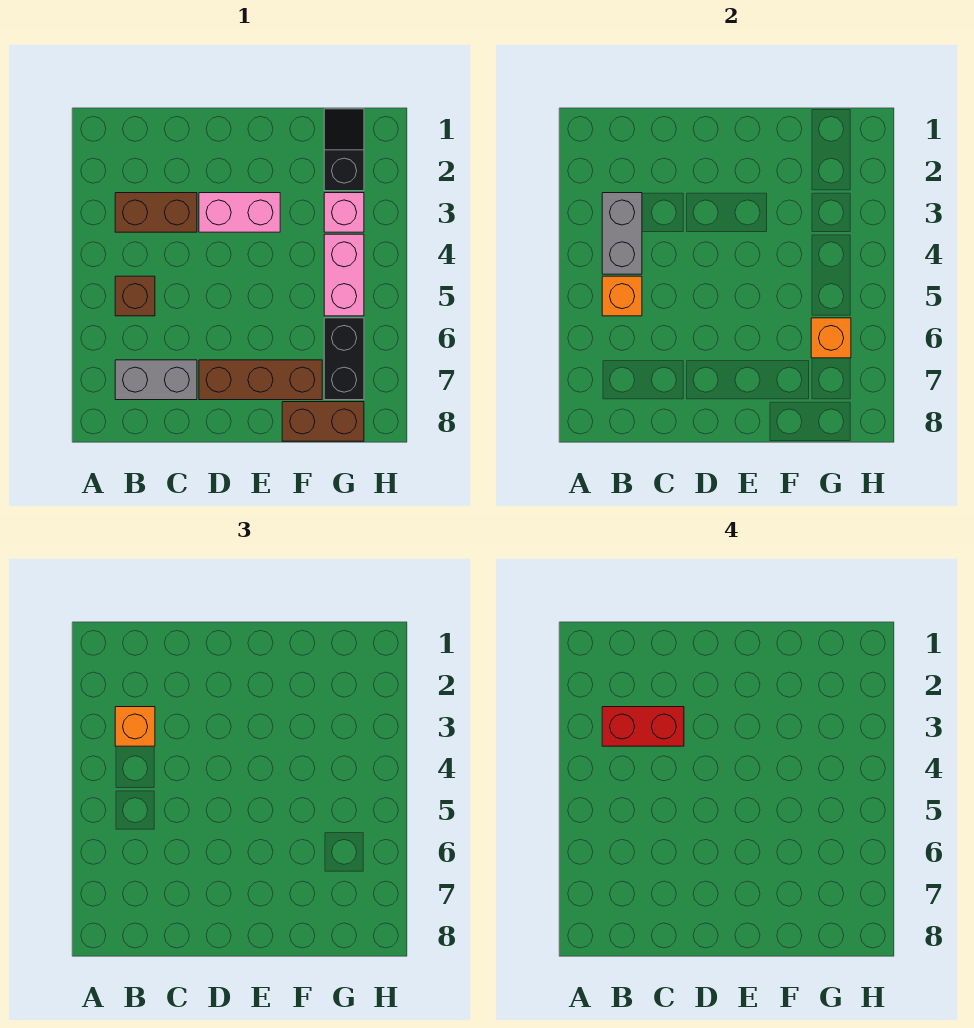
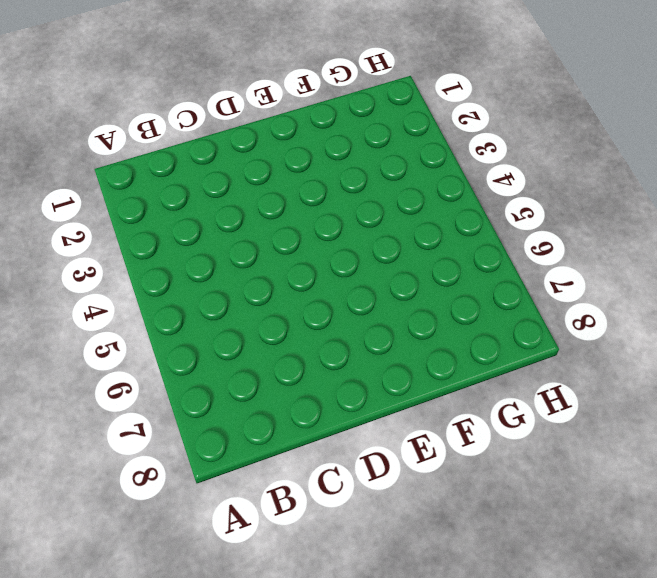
none -> brown brick B3:C3 level 1
none -> brown brick B5 level 1
none -> grey brick B7:C7 level 1

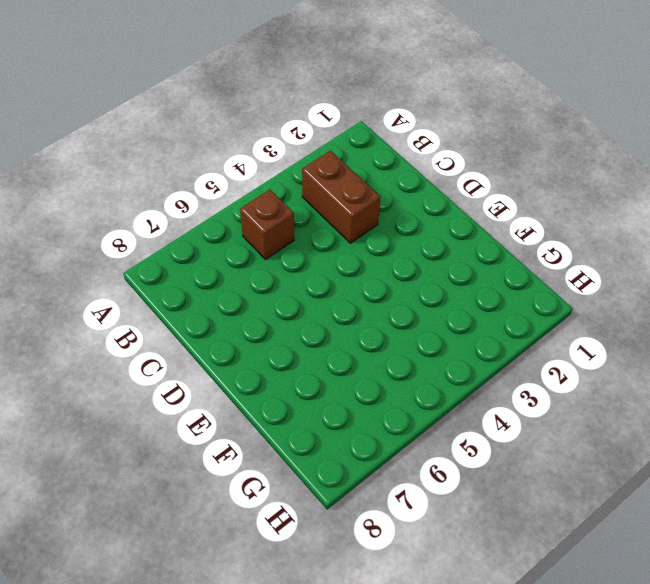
none -> grey brick B7:C7 level 1
none -> pink brick D3:E3 level 1
none -> brown brick D7:F7 level 1

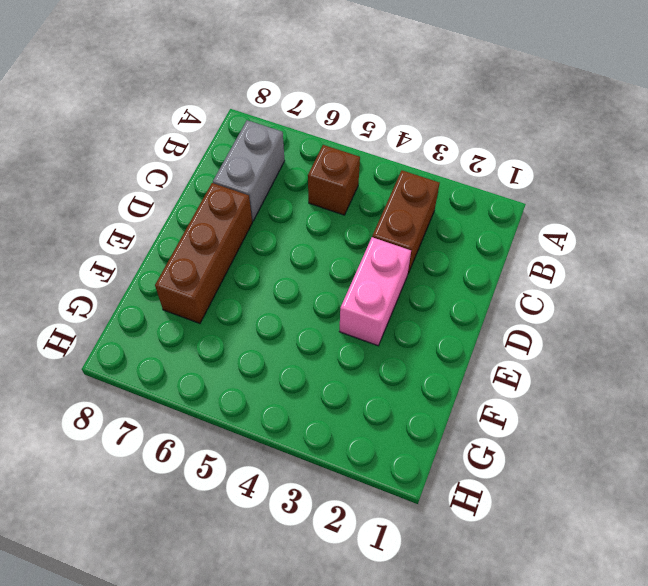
none -> brown brick F8:G8 level 1
none -> black slope G1:G2 level 1 top 2
none -> pink brick G3 level 1

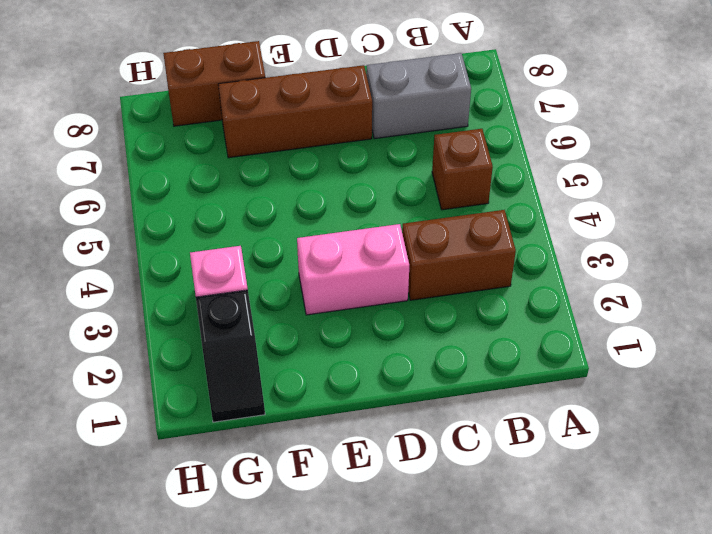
none -> pink brick G4:G5 level 1
none -> black brick G6:G7 level 1
none -> grey brick B3:B4 level 2

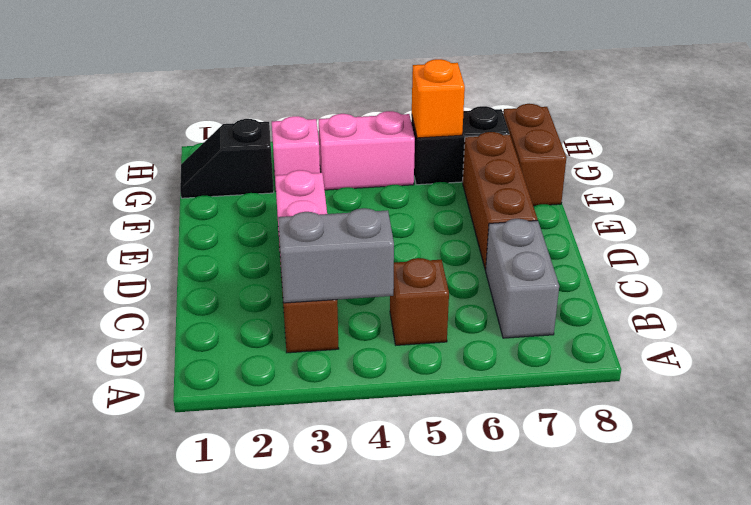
none -> orange brick B5 level 2
none -> orange brick B3 level 3
none -> red brick B3:C3 level 4

